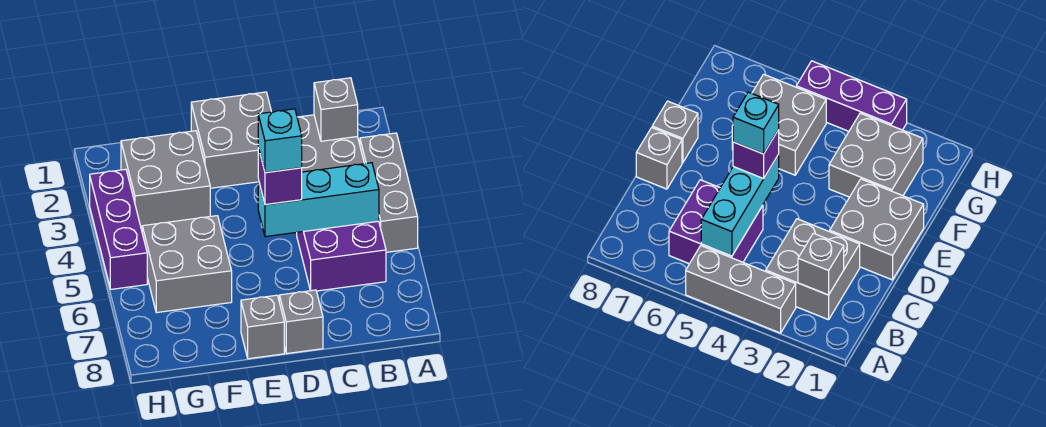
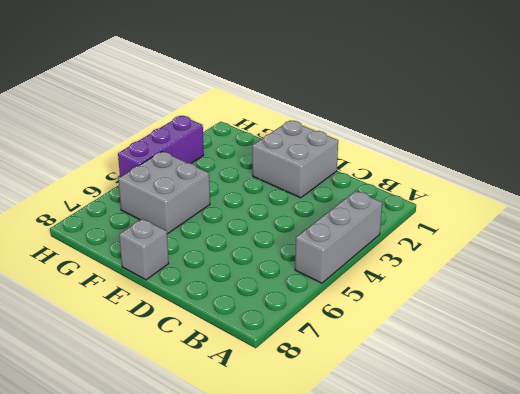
none -> grey brick B2:C3 level 1
none -> purple brick B5:C6 level 1
none -> grey brick D8 level 1

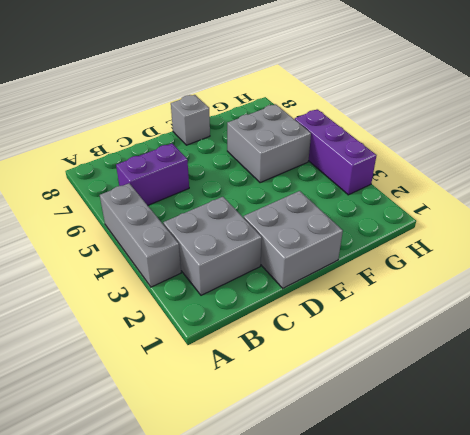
purple brick B6:C6 level 1 -> purple brick B5:C6 level 1
none -> grey brick D8 level 1
none -> grey brick F2:G3 level 1
none -> grey brick B2 level 2

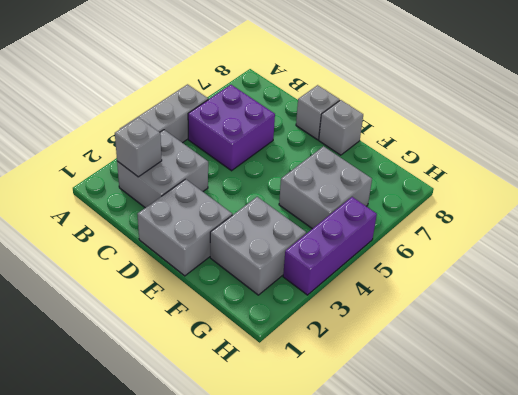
none -> cyan brick B5:D5 level 2
none -> purple brick D5 level 3
none -> cyan brick D5 level 4

